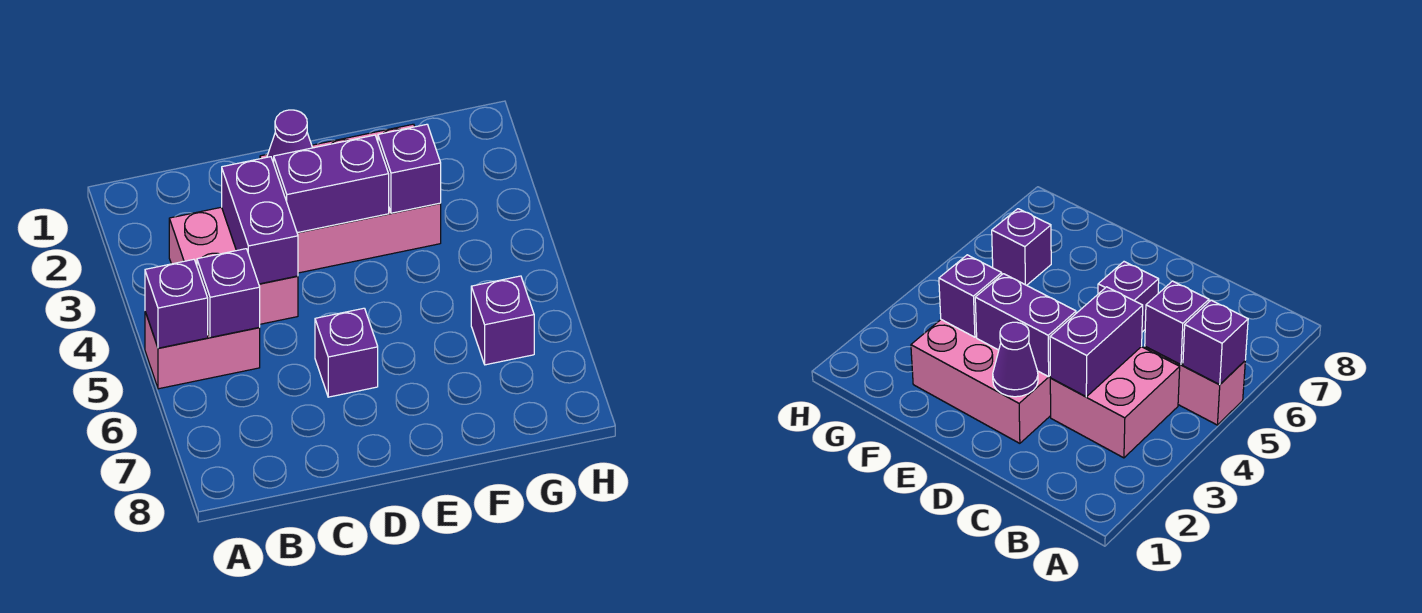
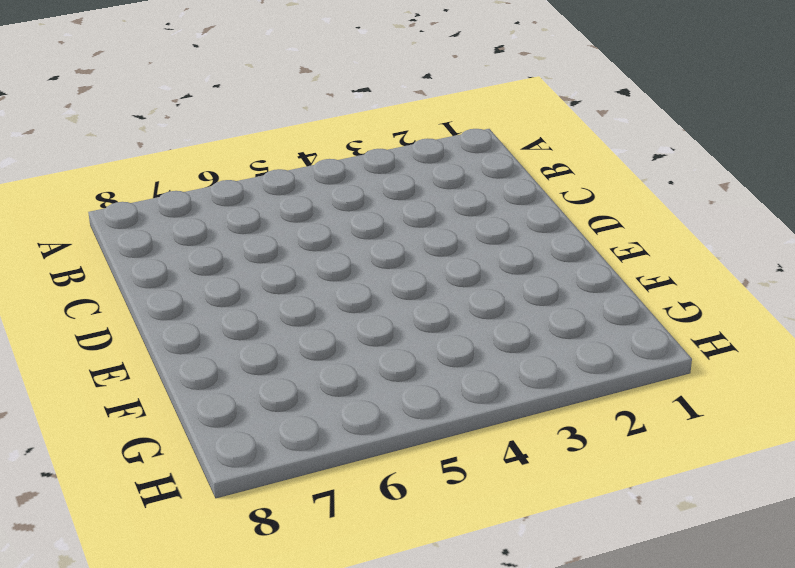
none -> pink brick A5:B5 level 1
none -> pink brick B3:C4 level 1

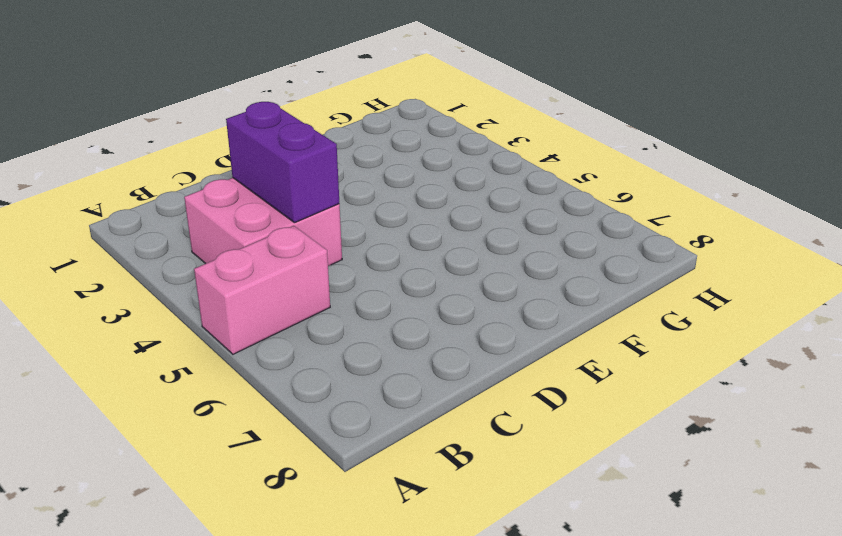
none -> pink brick D2:F3 level 1
none -> purple brick D6 level 1

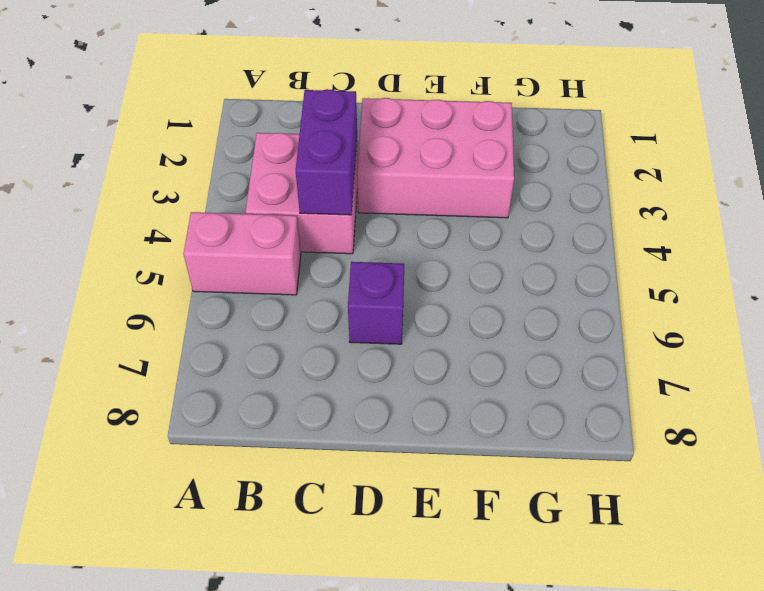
none -> purple brick G6 level 1
none -> purple brick A5 level 2

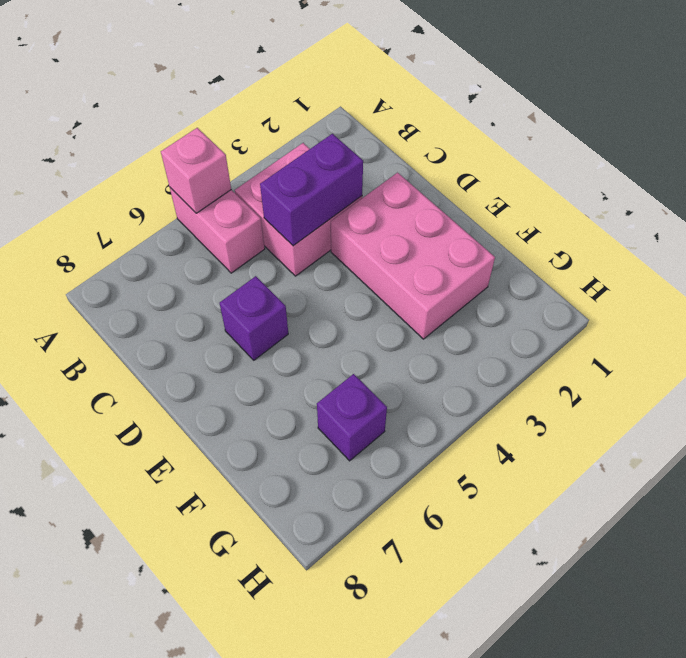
pink brick A5 level 2 -> purple brick A5 level 2
none -> purple brick B5 level 2
none -> purple cone D2 level 2

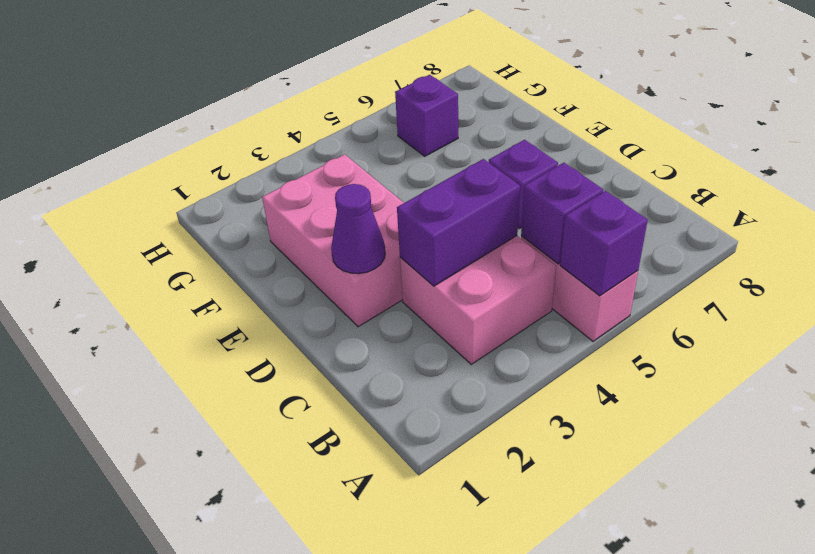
none -> purple brick D3:E3 level 2
none -> purple brick F3 level 2

